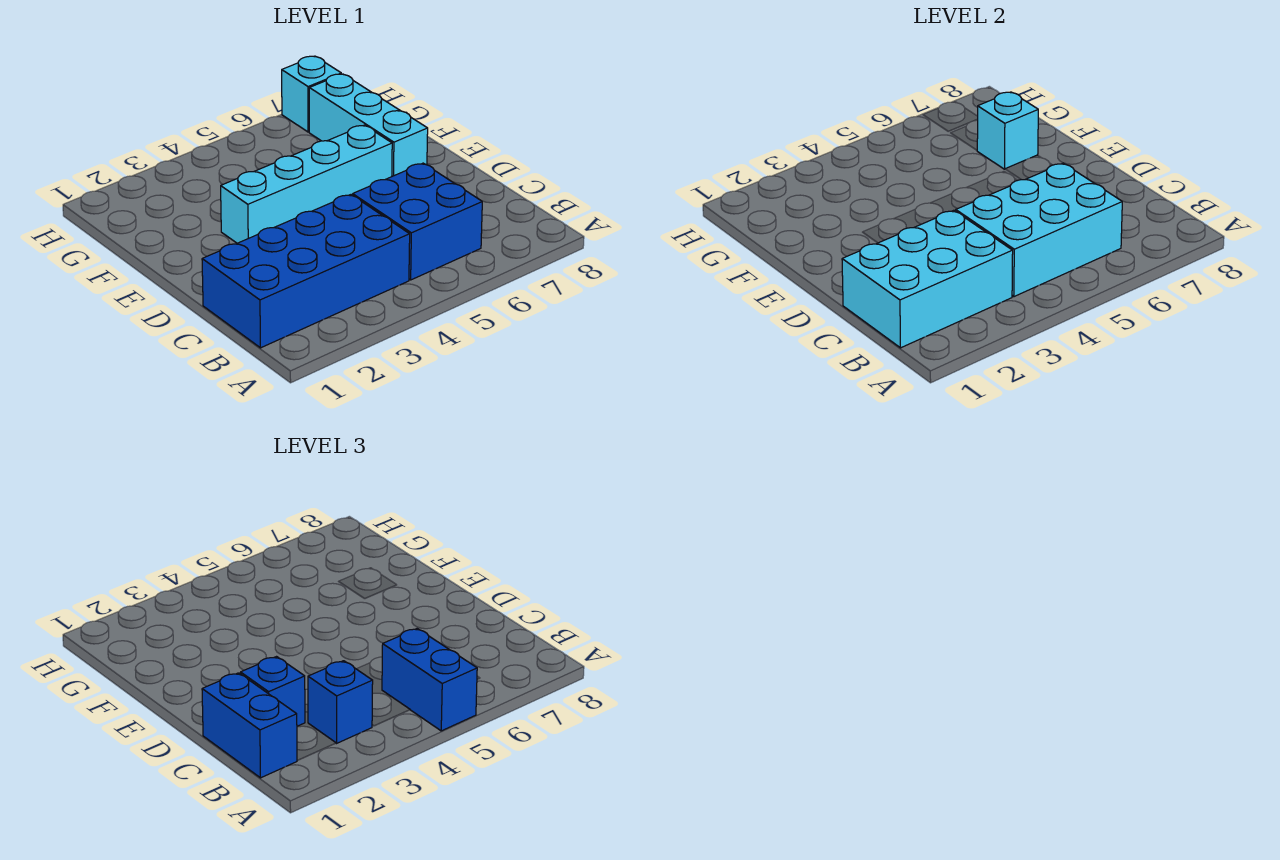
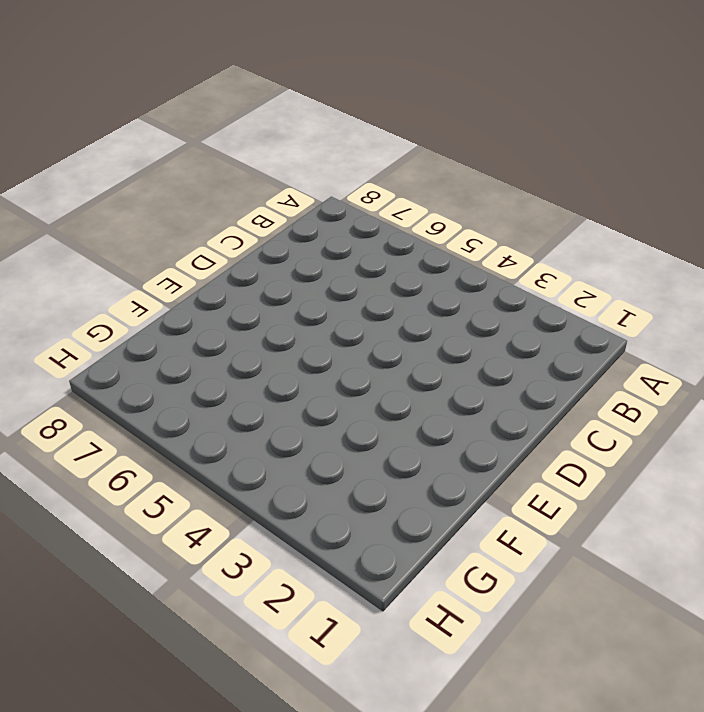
none -> blue brick B1:C4 level 1
none -> blue brick B5:C6 level 1
none -> cyan brick E3:E6 level 1

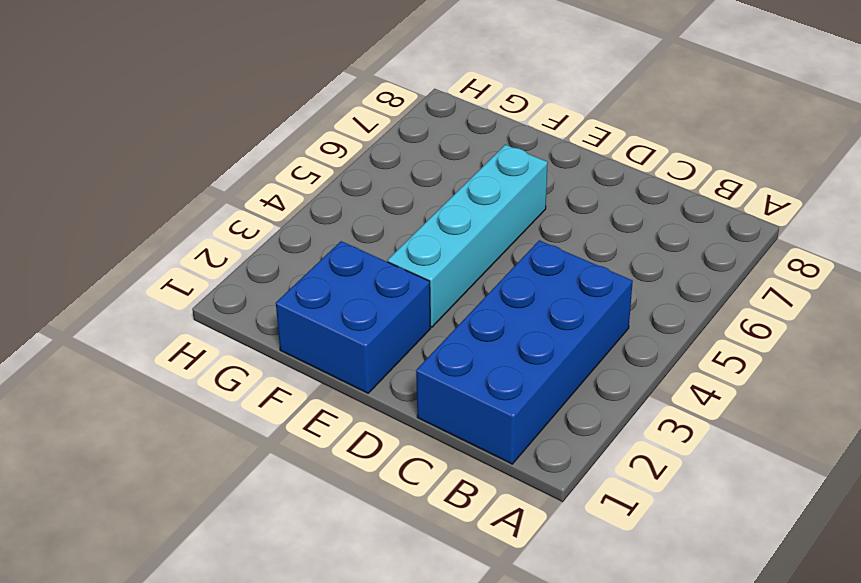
blue brick E1:F2 level 1 -> blue brick B5:C6 level 1
none -> cyan brick E7:G7 level 1
none -> cyan brick H7 level 1
none -> cyan brick B1:C3 level 2

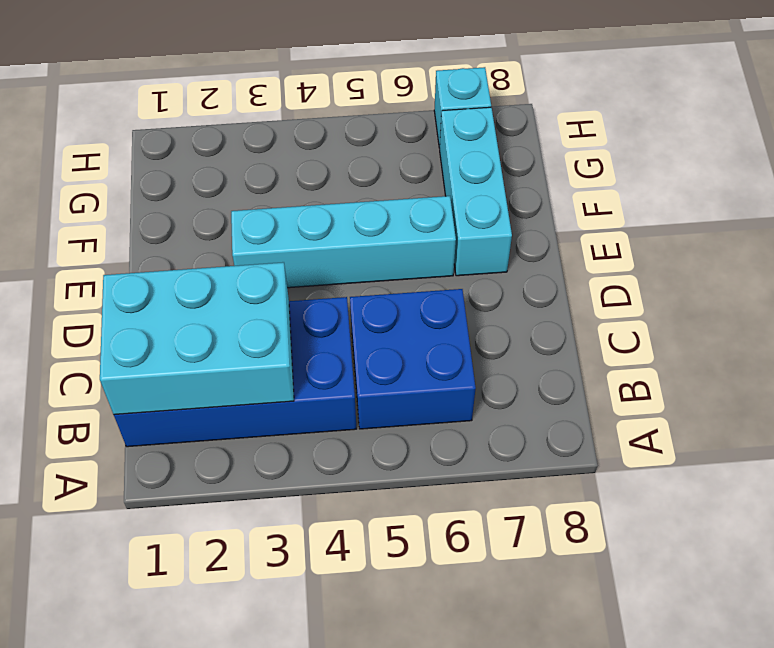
none -> cyan brick B4:C6 level 2
none -> cyan brick F7 level 2
none -> blue brick A5:B5 level 3

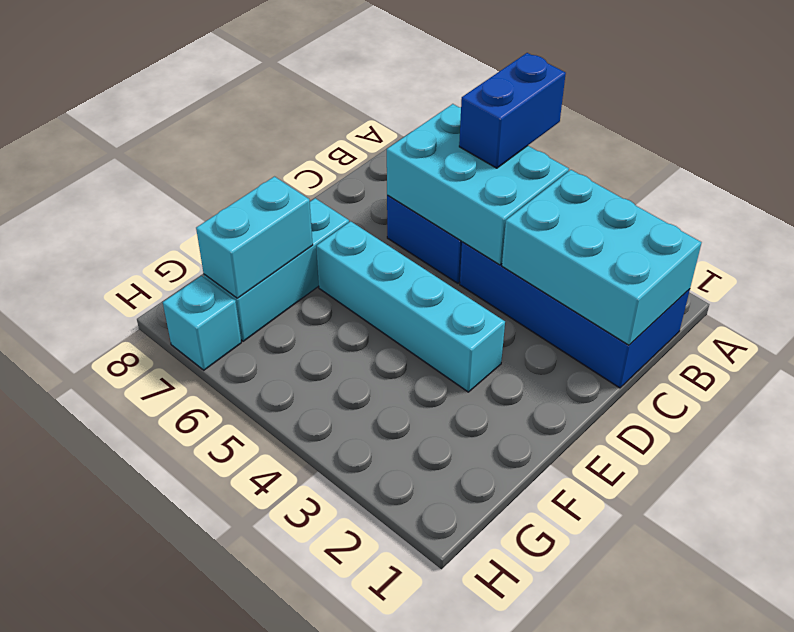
cyan brick F7:G7 level 2 -> cyan brick F7 level 2
none -> blue brick B1:C1 level 3
none -> blue brick B3 level 3
none -> blue brick C2 level 3

